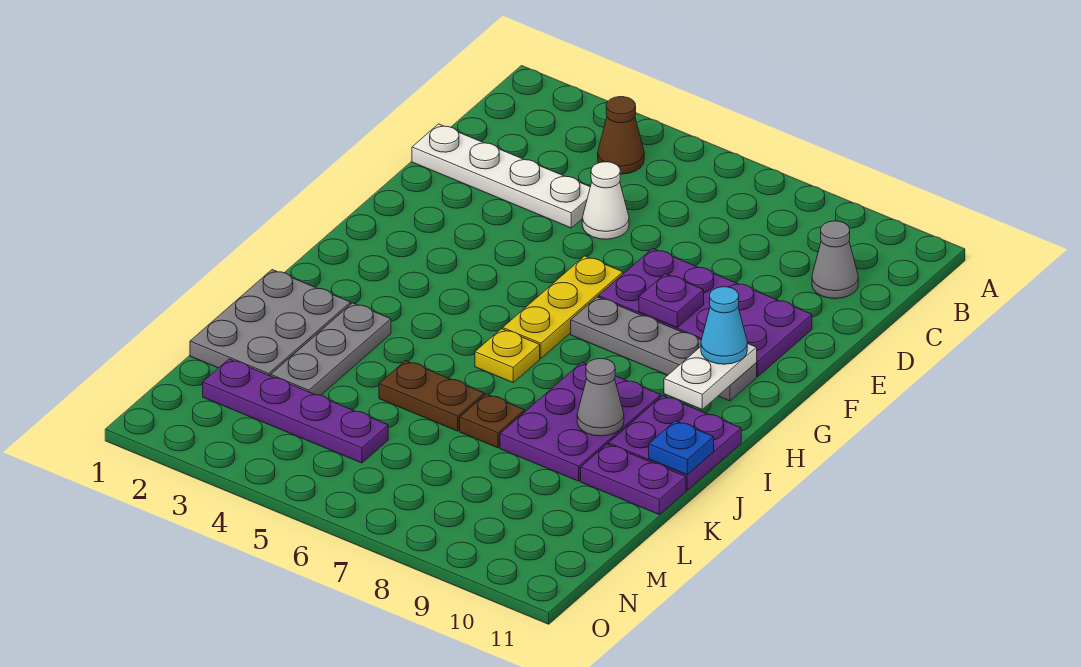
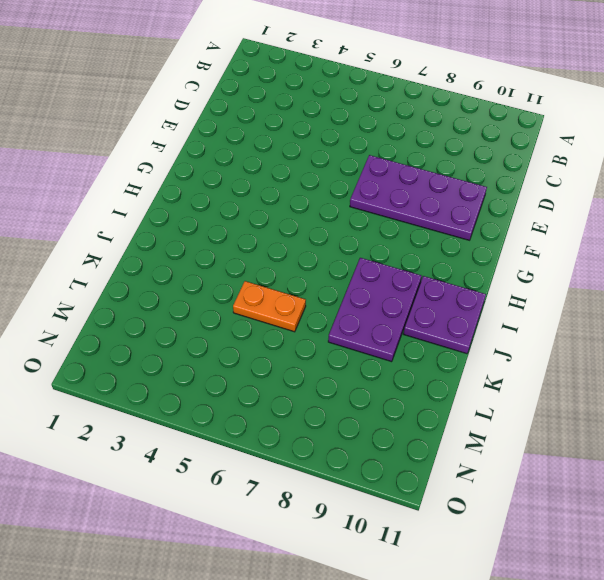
orange plate K5:K6 level 1 -> brown plate K5:K6 level 1
none -> brown cone B4 level 1
none -> grey cone C10 level 1
none -> white plate D1:D4 level 1

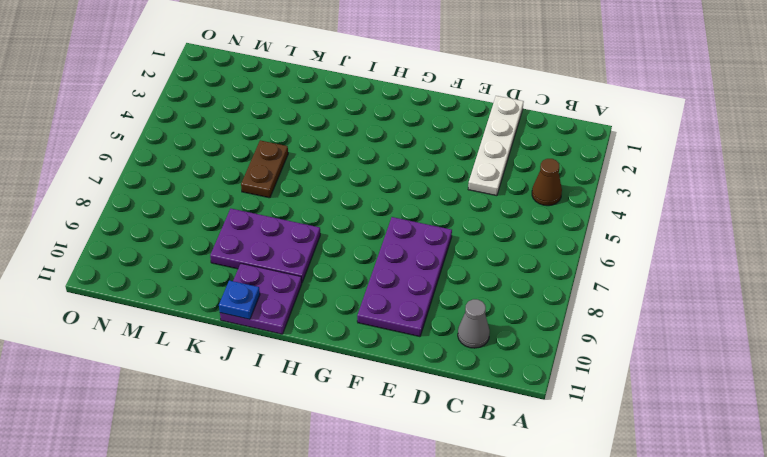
none -> white cone D5 level 1
none -> yellow plate F6:H6 level 1
none -> grey plate G7:G10 level 1

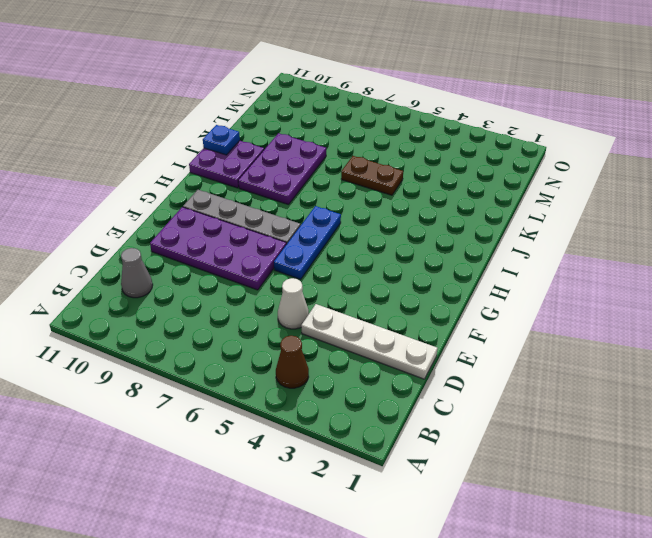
blue plate F6:H6 level 1 -> yellow plate F6:H6 level 1
none -> yellow plate I6 level 1
none -> grey plate J1:L2 level 1
none -> grey plate J3:L3 level 1

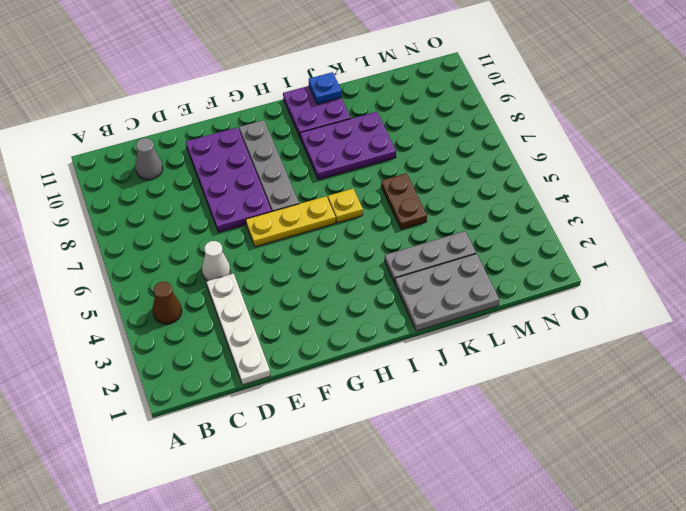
none -> brown plate K7 level 1
none -> purple plate K10:K11 level 1
none -> purple plate M2:M5 level 1

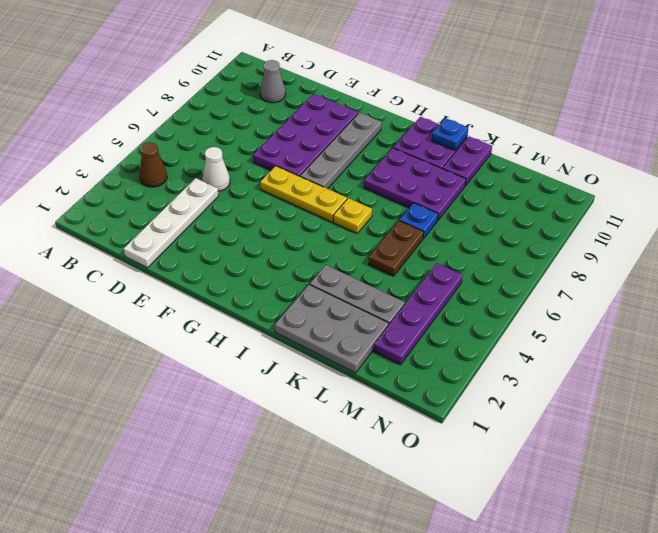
blue plate K7 level 1 -> brown plate K7 level 1
none -> purple plate F8 level 2
none -> white plate G10:H10 level 2
none -> grey cone J9 level 2

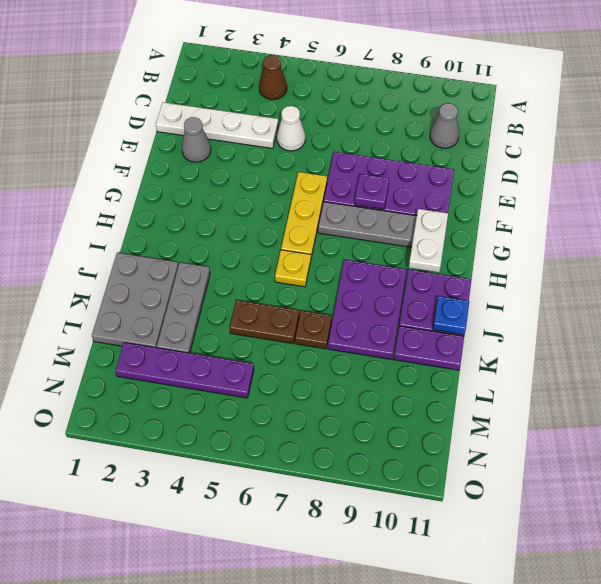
grey cone E2 level 1 -> grey cone J9 level 2
none -> cyan cone G10 level 3

